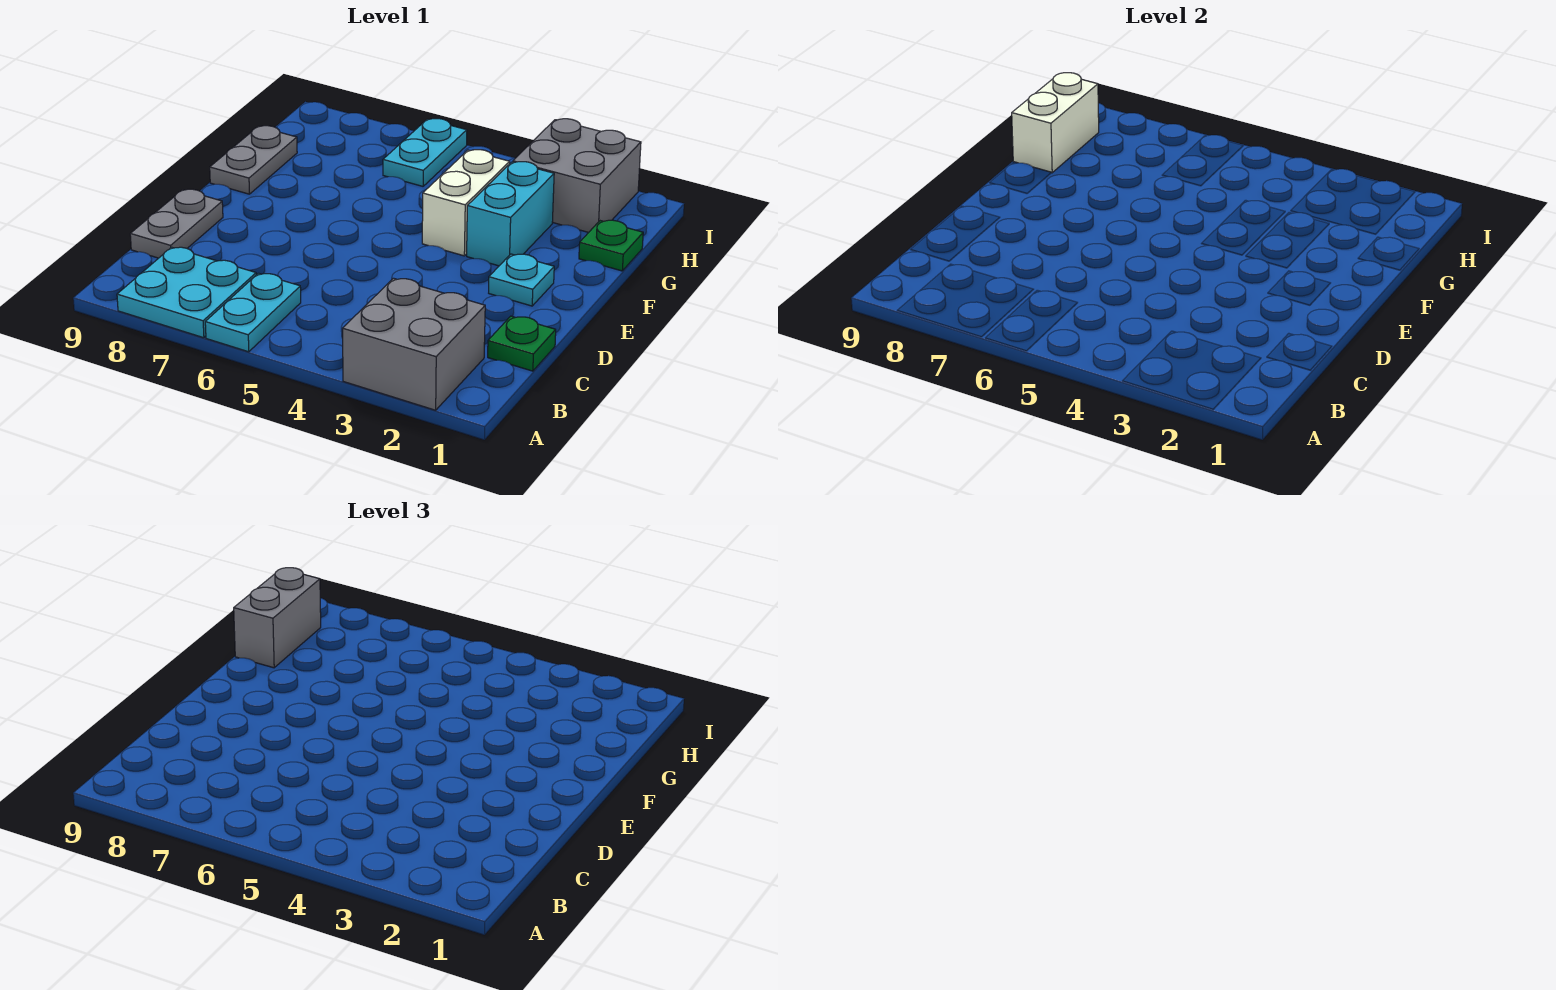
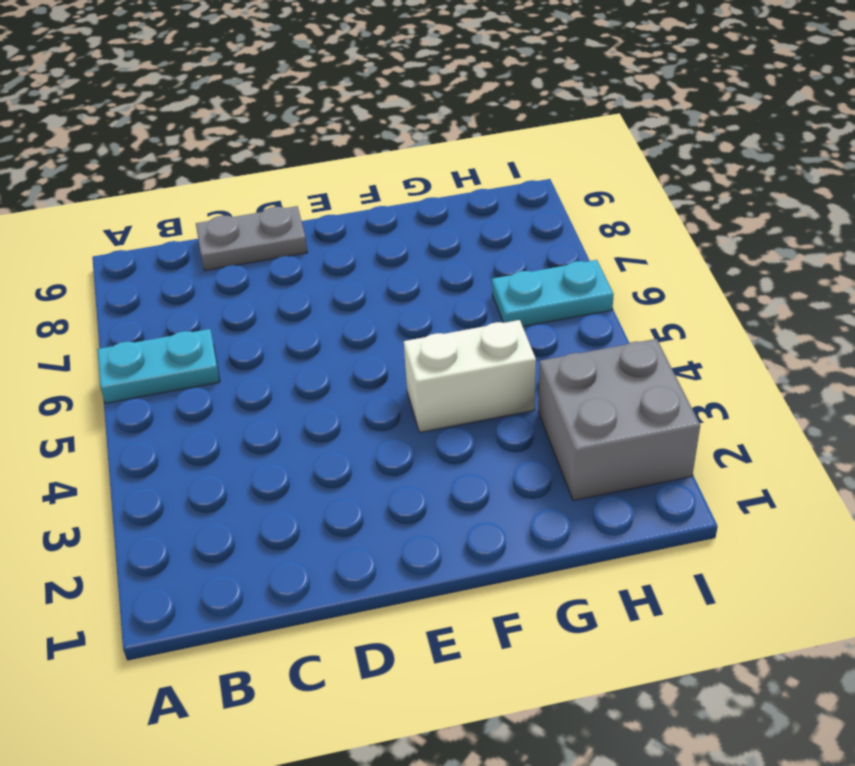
none -> grey brick A2:B3 level 1
none -> cyan plate A7:B8 level 1
none -> green plate C1 level 1

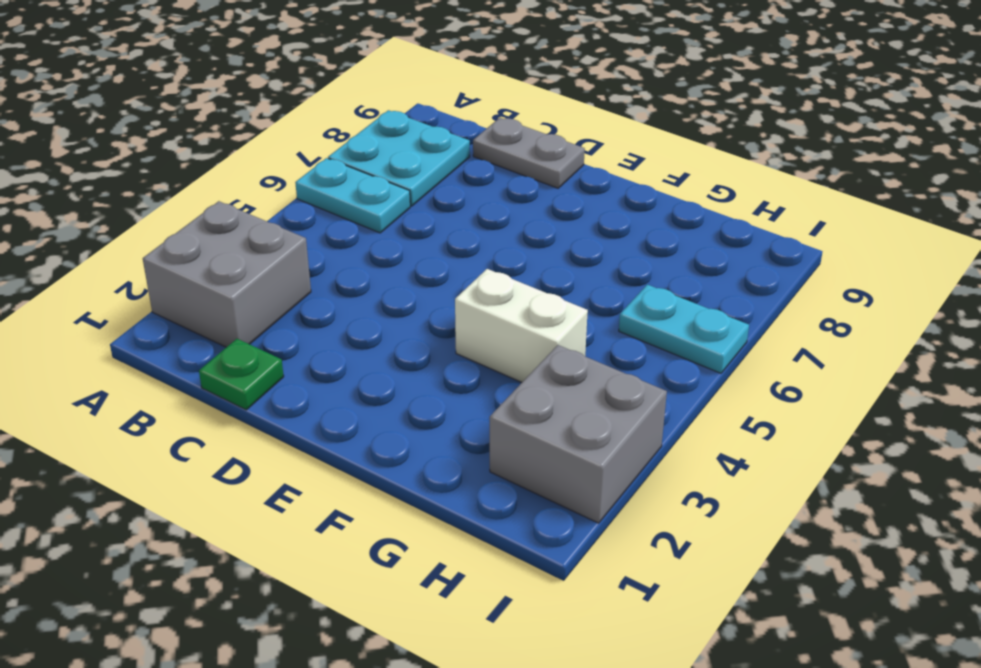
none -> cyan plate E2 level 1
none -> cyan brick F3:G3 level 1
none -> grey plate F9:G9 level 1

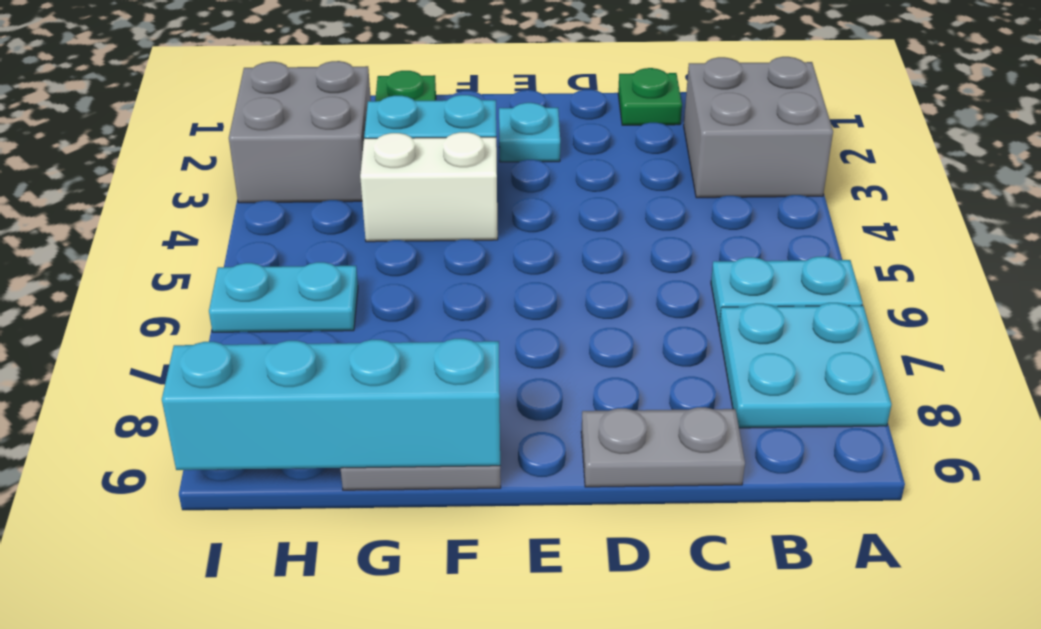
cyan brick F9:I9 level 2 -> white brick G9:H9 level 2
none -> grey brick G9:H9 level 3

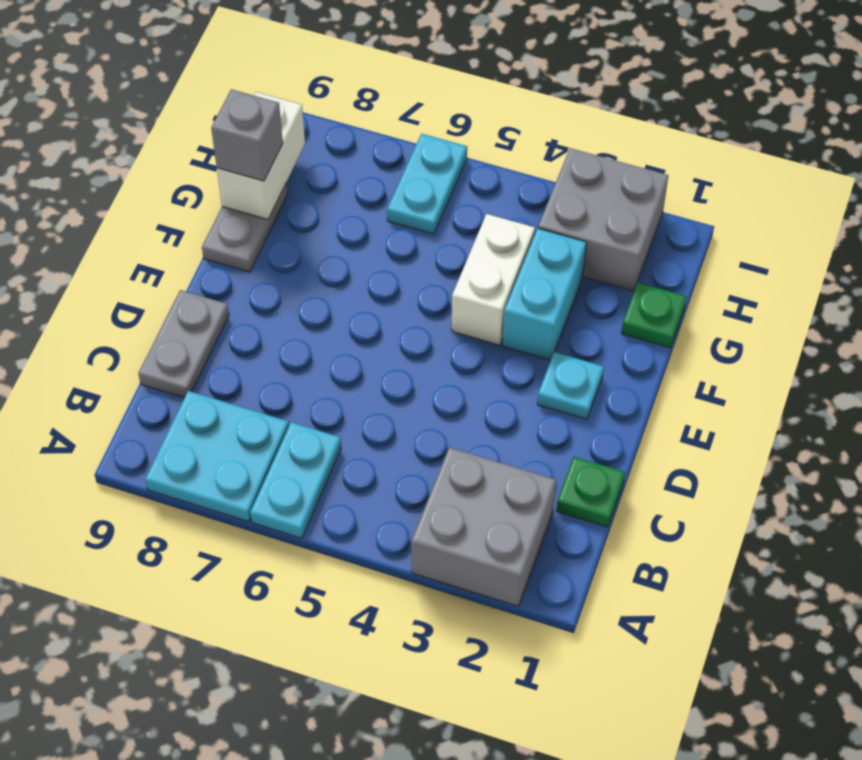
grey brick G9 level 3 -> grey brick G9:H9 level 3

